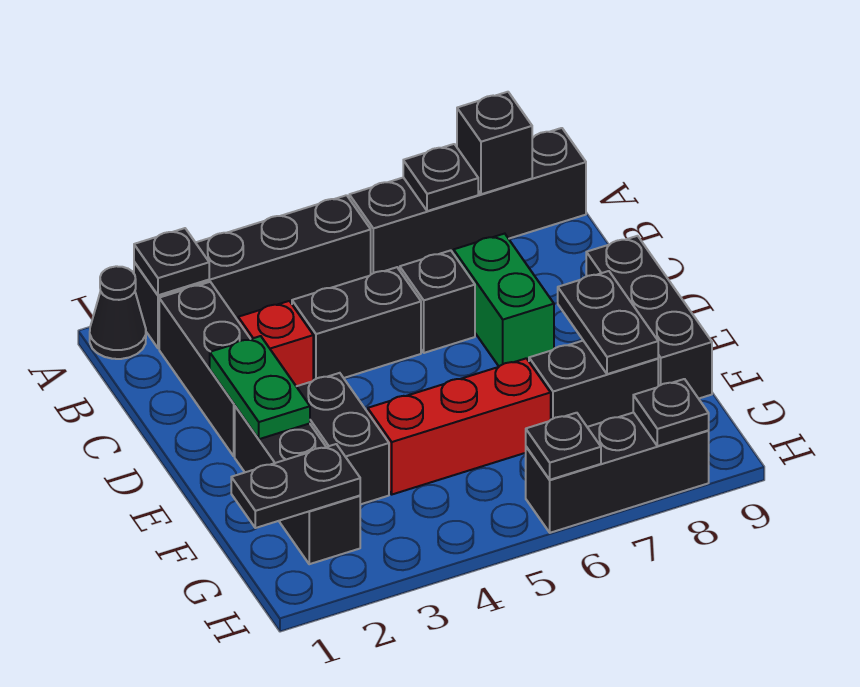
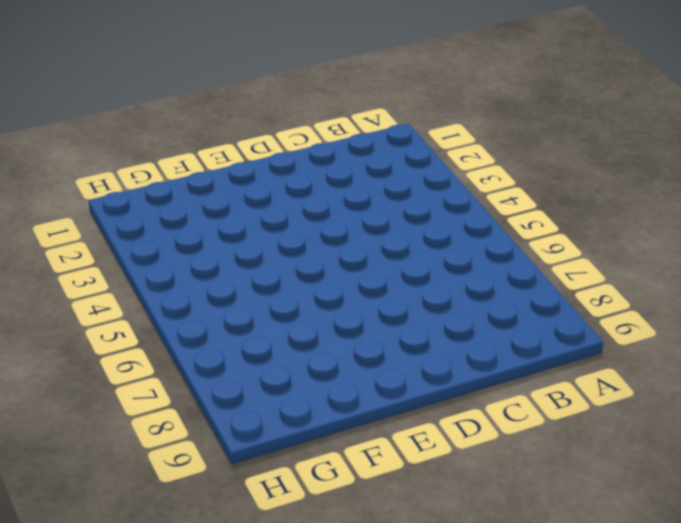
none -> black cone A1 level 1
none -> black brick A2:A5 level 1
none -> black brick A6:A9 level 1

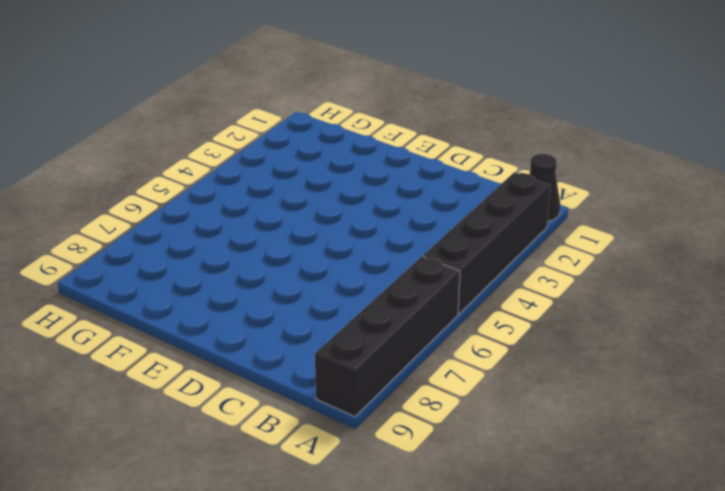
none -> black brick B2:D2 level 1
none -> red brick C3 level 1
none -> black brick C4:C5 level 1

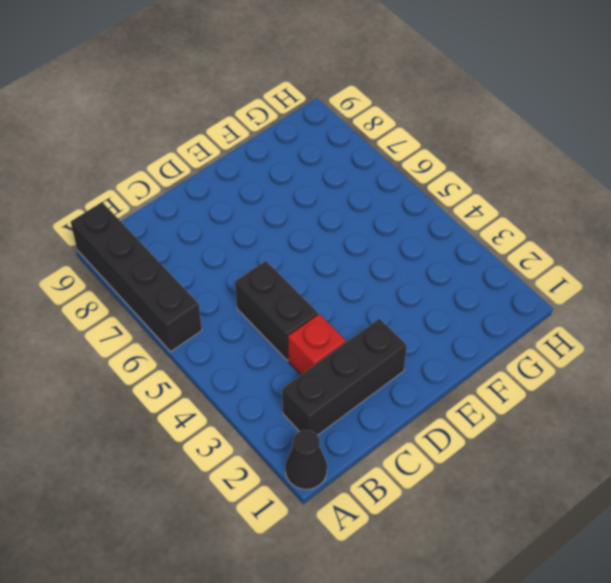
none -> black brick A2:A5 level 1
none -> black brick C6 level 1
none -> green brick C7:D7 level 1

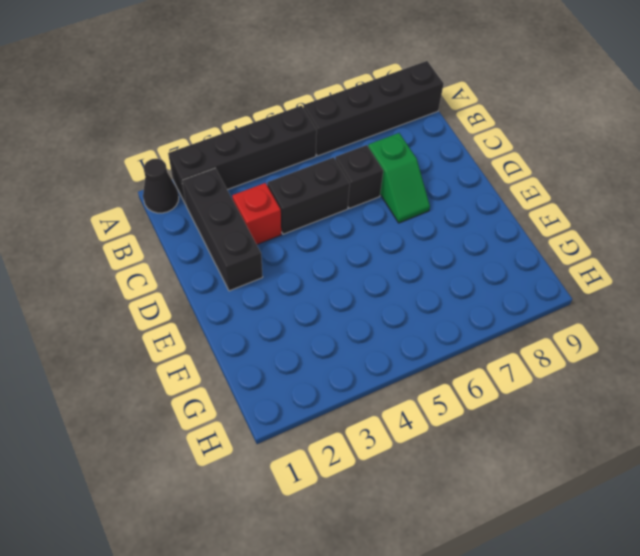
green slope C7:D7 level 1 top C -> green brick C7:D7 level 1
none -> black brick D9:F9 level 1
none -> black brick E2:G2 level 1
none -> black brick E3:F3 level 1

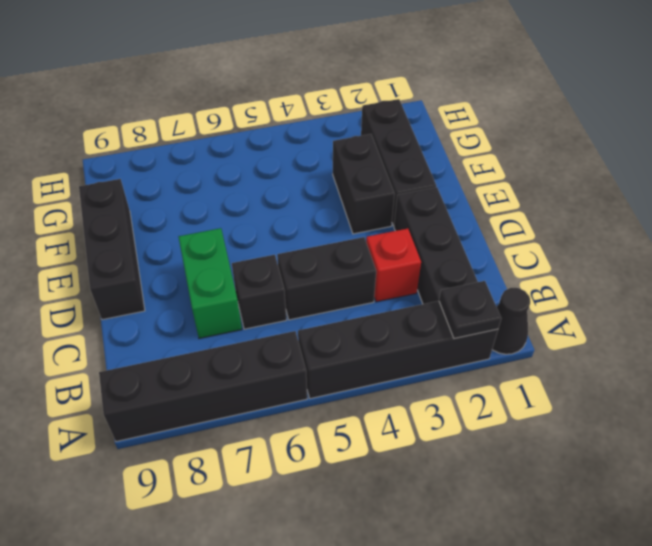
none -> red brick F4:F6 level 1
none -> black brick F7:F8 level 1
none -> black brick H6:H8 level 1

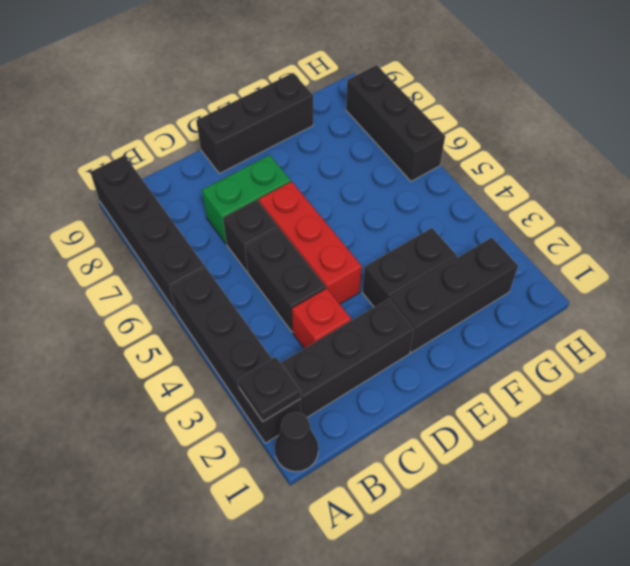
red brick D4:D6 level 1 -> red brick F4:F6 level 1
none -> black brick F7:F8 level 1
none -> black plate A7 level 2
none -> black brick A8 level 2

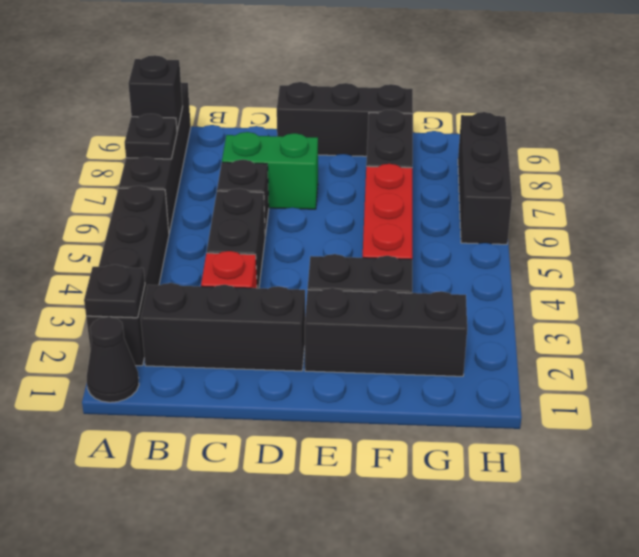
none -> green plate D2:E2 level 2
none -> black plate E8:F8 level 2
none -> black plate G1:G2 level 2

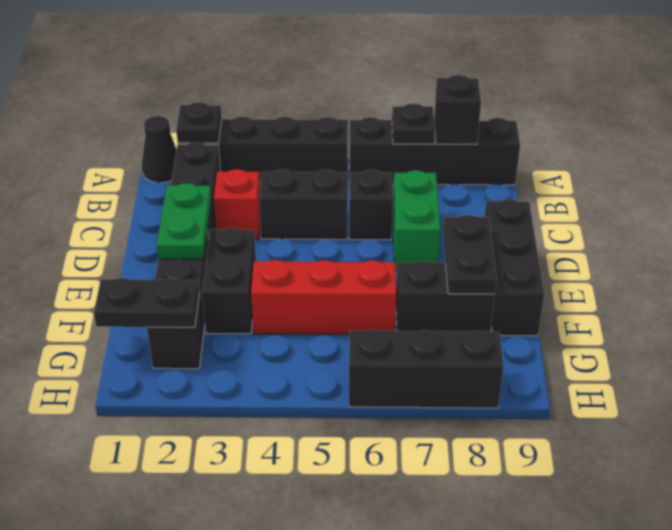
none -> black plate H6 level 2
none -> black plate H8 level 2

